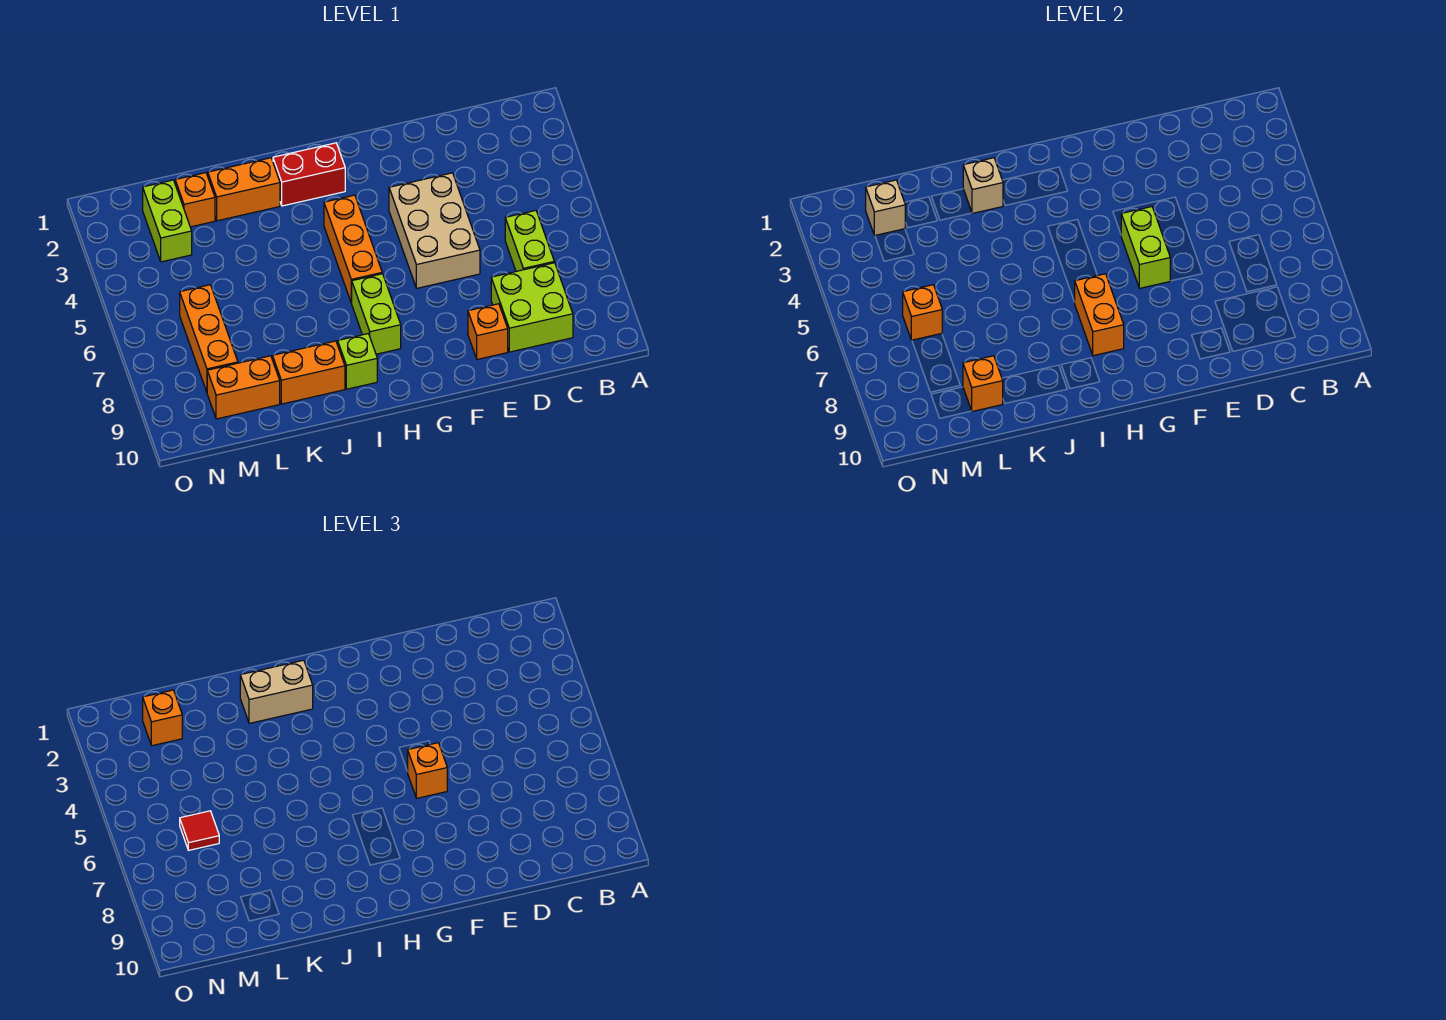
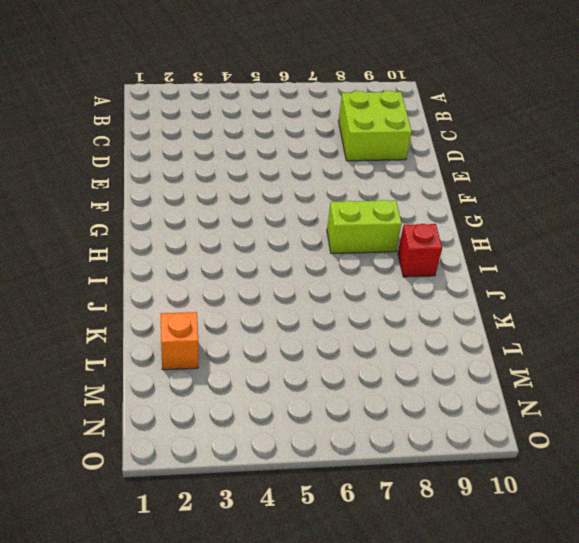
red brick I9 level 1 -> lime brick I9 level 1
none -> lime brick C6:C7 level 1
none -> tan brick E4:F6 level 1
none -> orange brick E9 level 1

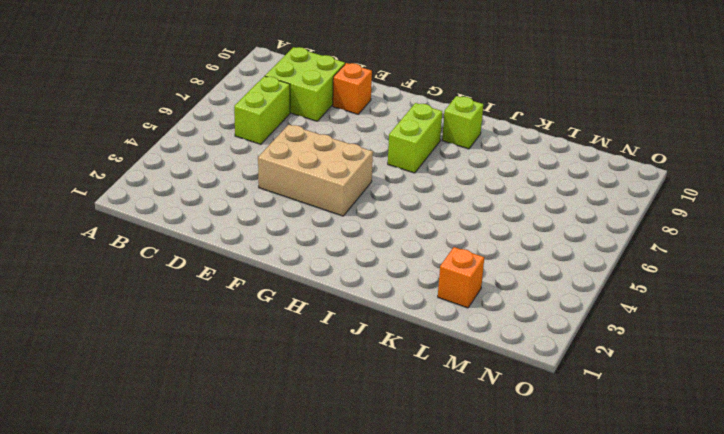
tan brick E4:G5 level 1 -> tan brick E4:F6 level 1
none -> red brick H2:I2 level 1
none -> orange brick H4:H6 level 1
none -> orange brick J2:K2 level 1

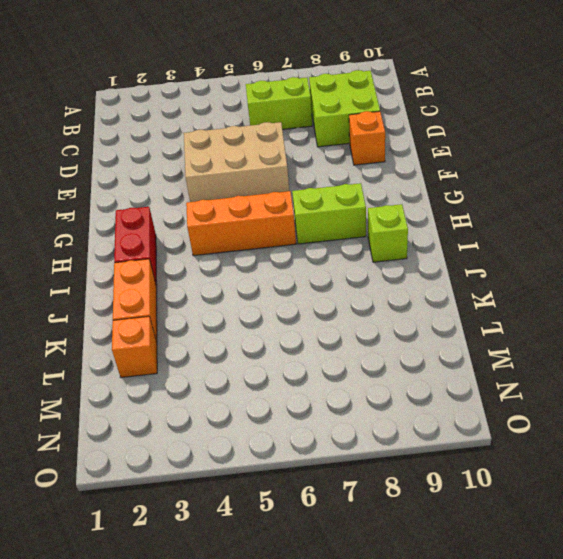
none -> orange brick J9:K9 level 1
none -> orange brick L9:M9 level 1
none -> lime brick M2:M3 level 1

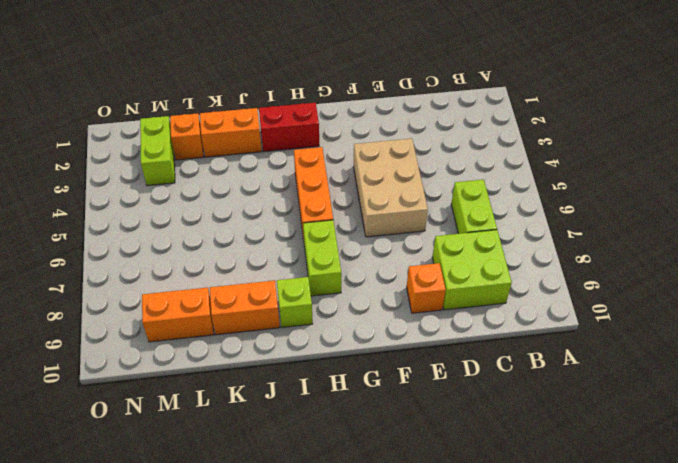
none -> orange brick M6:M8 level 1
none -> lime brick F5:F6 level 2
none -> orange brick H7:H8 level 2

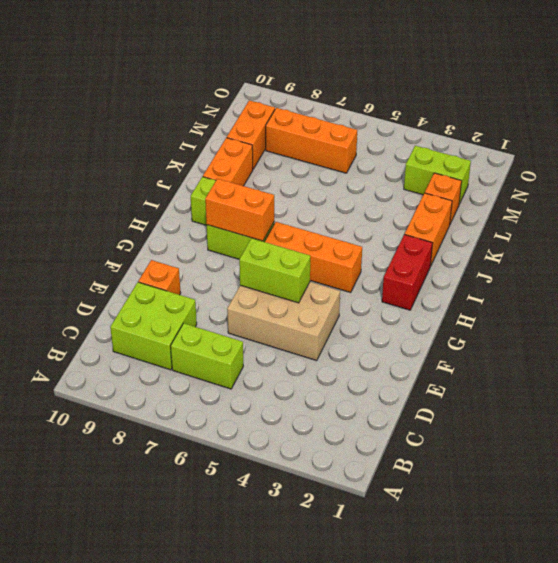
none -> tan brick J2 level 2
none -> orange brick L9 level 2
none -> tan brick M2 level 2

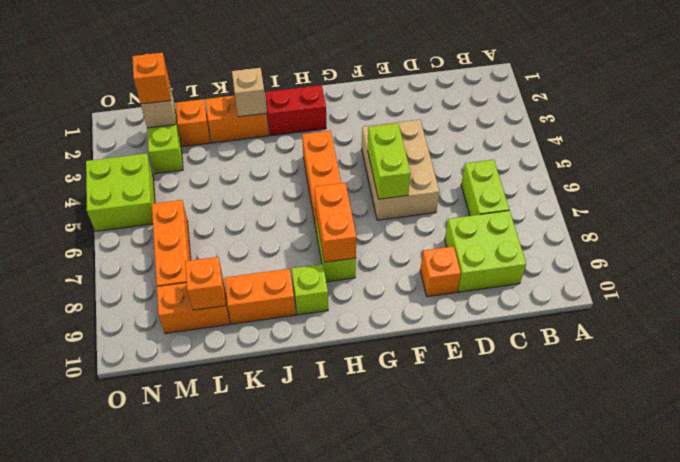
lime brick N4:O5 level 1 -> none
none -> orange brick M6 level 2
none -> orange brick F6 level 3
none -> tan brick I2:J2 level 3

